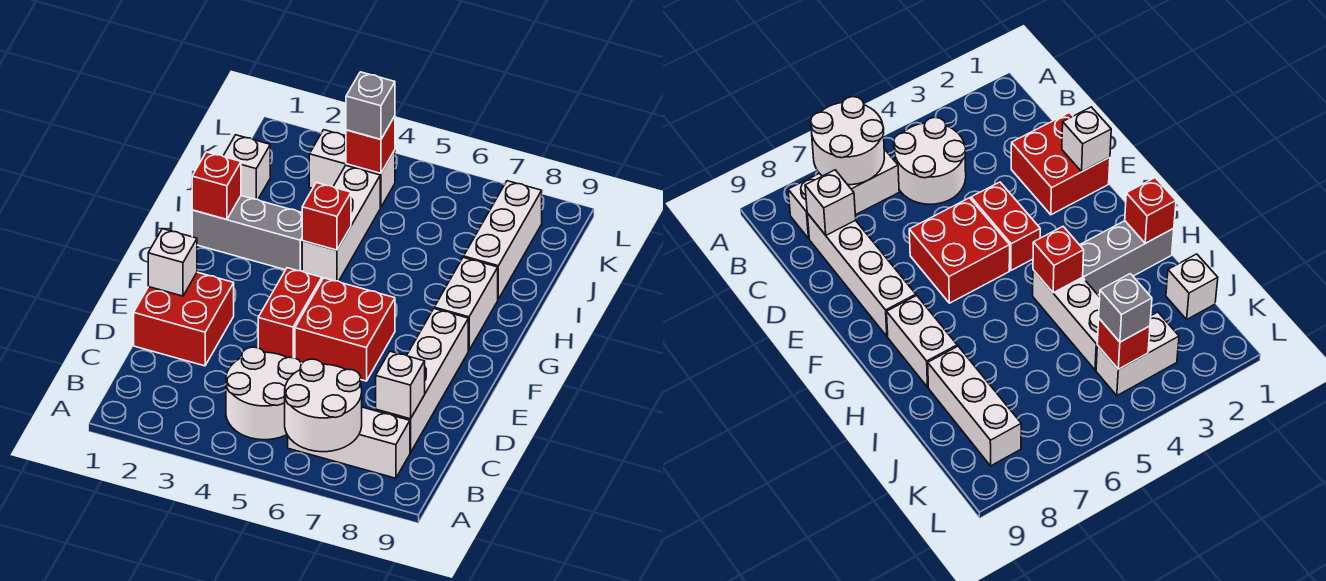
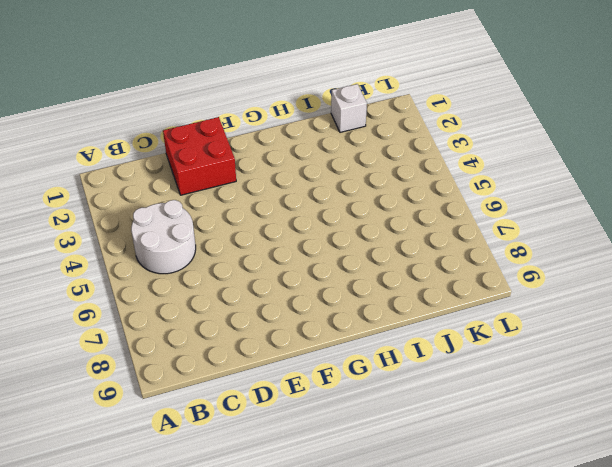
none -> white brick B6:B8 level 1
none -> white brick C8:F8 level 1
none -> red brick E4:F4 level 1

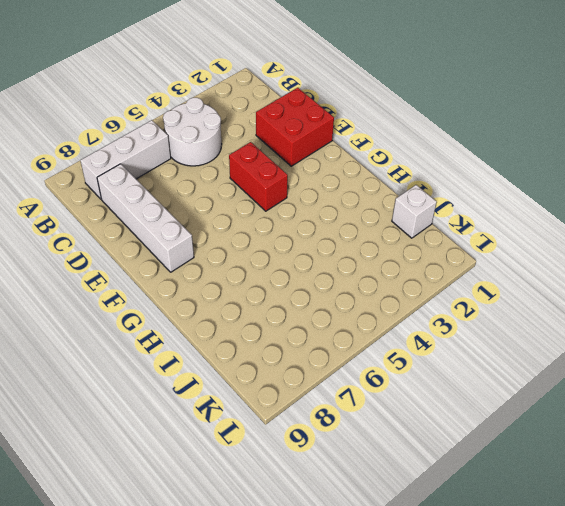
none -> red brick E5:F6 level 1
none -> white brick G8:H8 level 1
none -> grey brick H1:H3 level 1

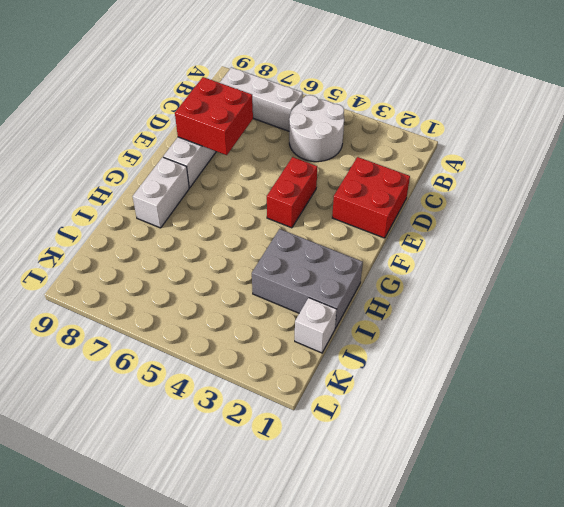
red brick D7:E8 level 2 -> red brick E5:F6 level 1
grey brick H1:I3 level 1 -> grey brick H1:H3 level 1
none -> white brick H4:J4 level 1
none -> white brick I8:K8 level 1
none -> white brick K3:K4 level 1

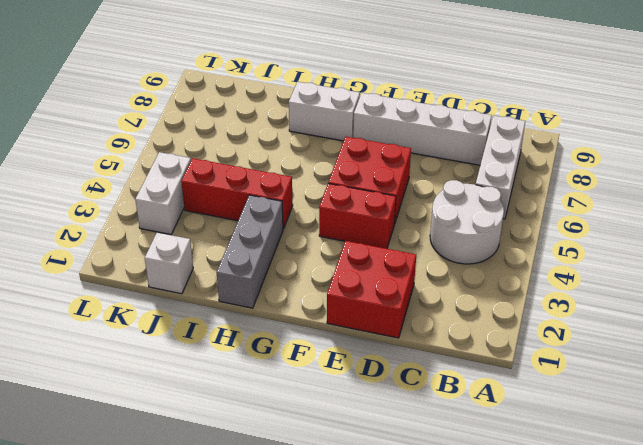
red brick H4:J4 level 1 -> white brick H4:J4 level 1
none -> white brick I8:K8 level 1
none -> white round brick A6:B7 level 2
none -> white brick C8 level 2

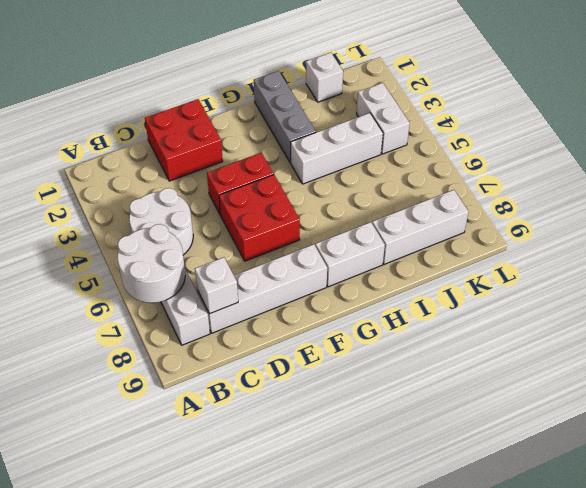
none -> white brick E1 level 2
none -> red brick H1 level 2
none -> red brick H4 level 2

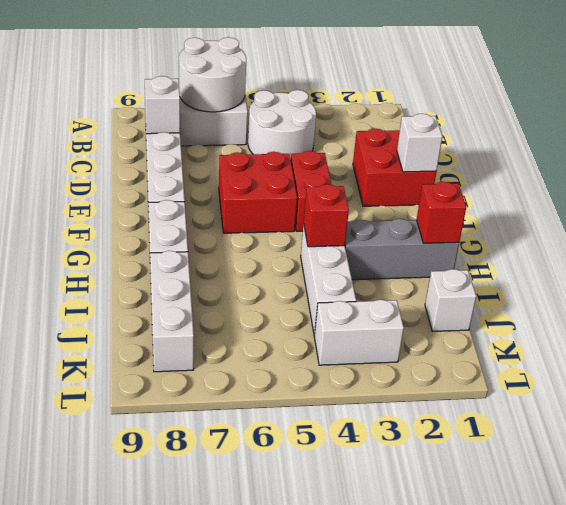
none -> red brick K4 level 2
none -> grey brick K4 level 3

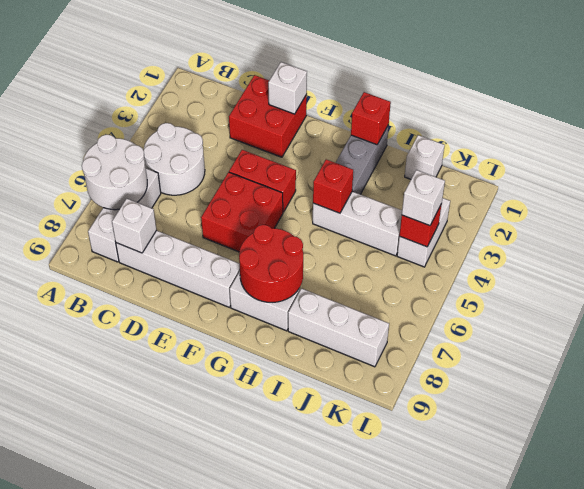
red round brick G7:H8 level 2 -> none
white brick K4 level 3 -> grey brick K4 level 3

